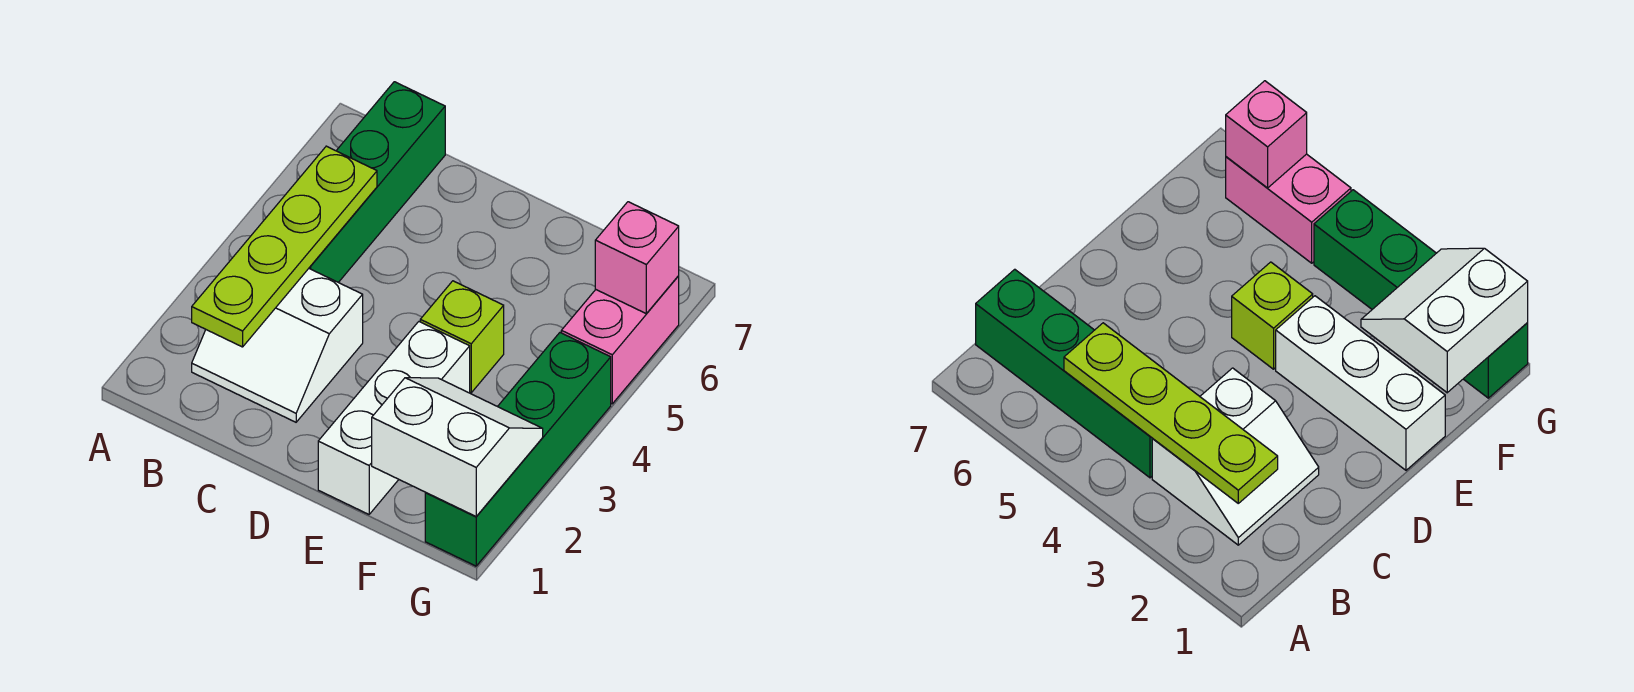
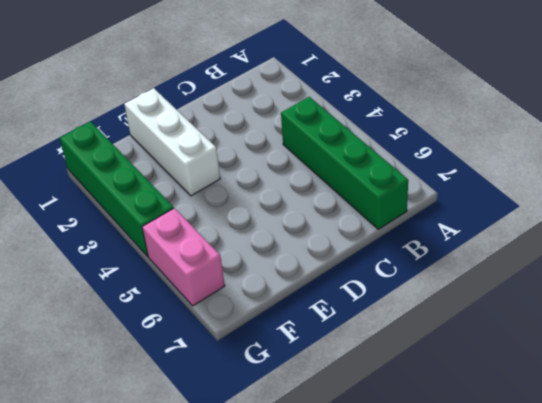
none -> white slope B2:C3 level 1 top 3
none -> lime brick E4 level 1

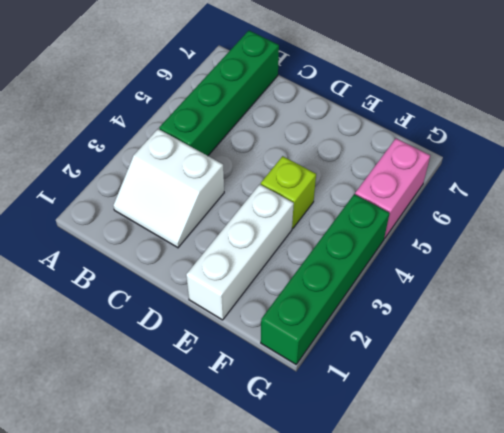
none -> lime plate B2:B5 level 2
none -> white slope F1:G2 level 2 top 1

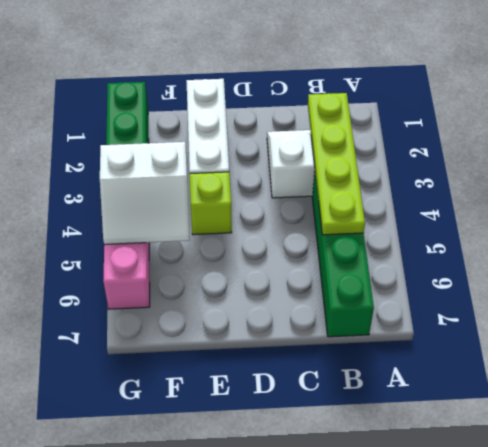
white slope F4:G5 level 2 top 4 -> white slope F1:G2 level 2 top 1
none -> pink brick G6 level 2

